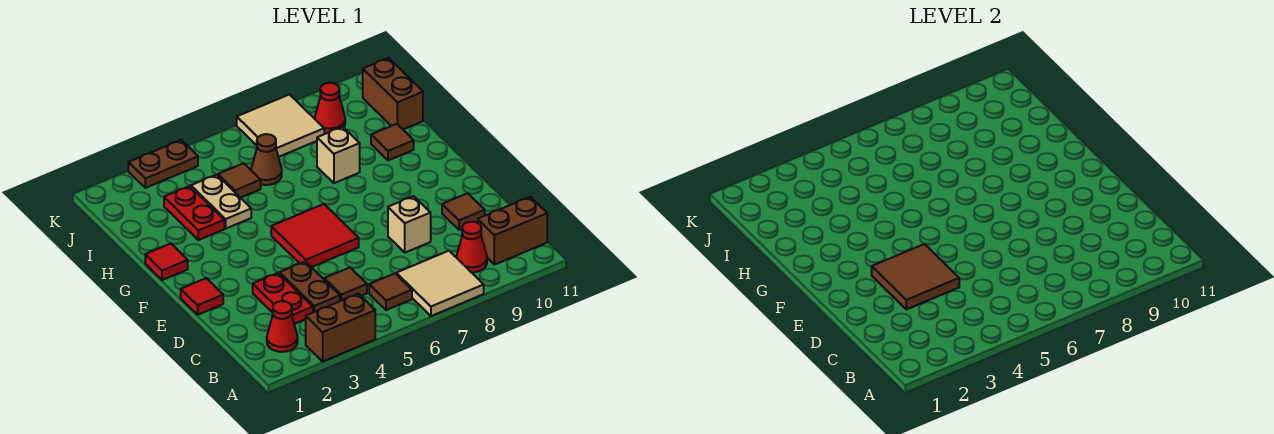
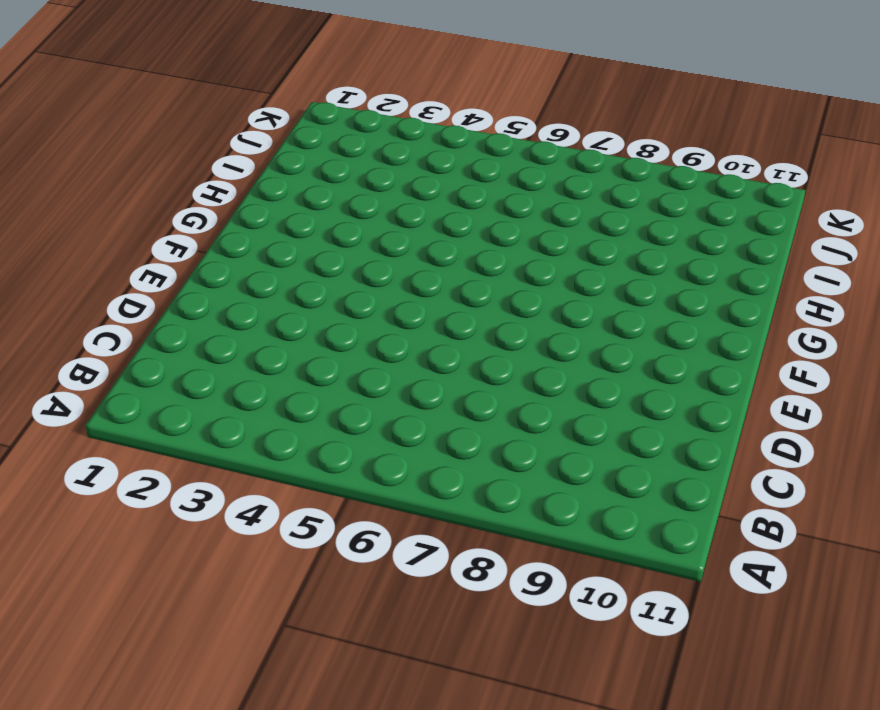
none -> brown brick A3:A4 level 1
none -> tan tile A7:B8 level 1
none -> red cone B2 level 1

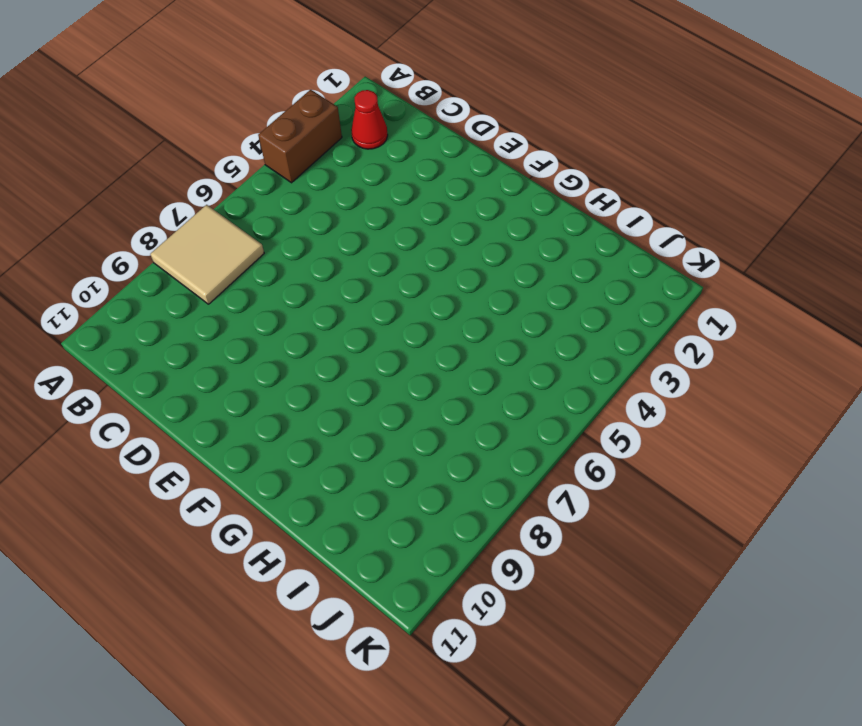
none -> brown tile B6 level 1
none -> red cone B9 level 1
none -> brown brick B10:B11 level 1

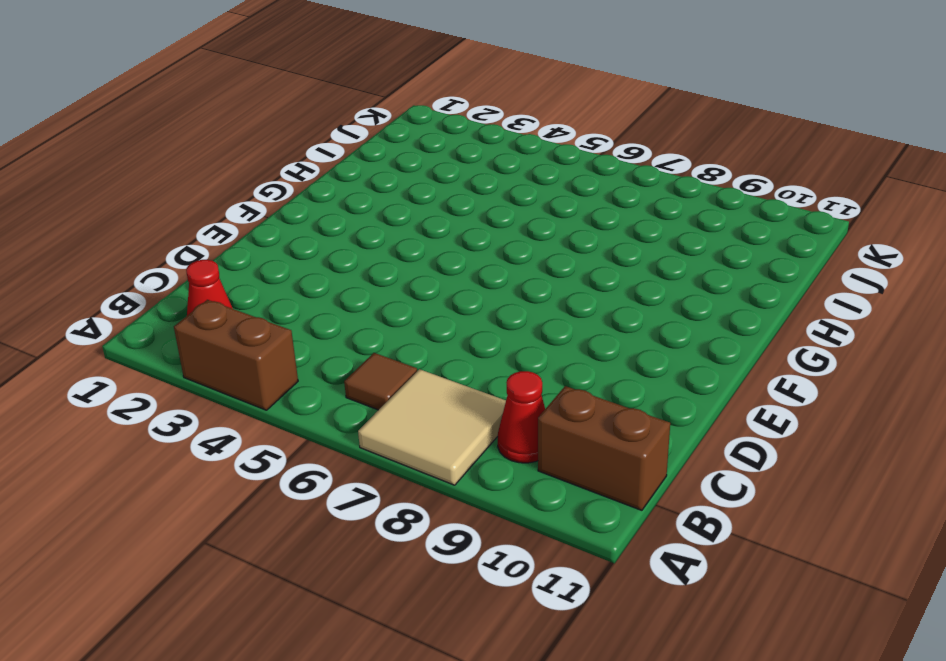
none -> red plate C3:D3 level 1
none -> brown plate C4:D4 level 1
none -> brown tile C5 level 1

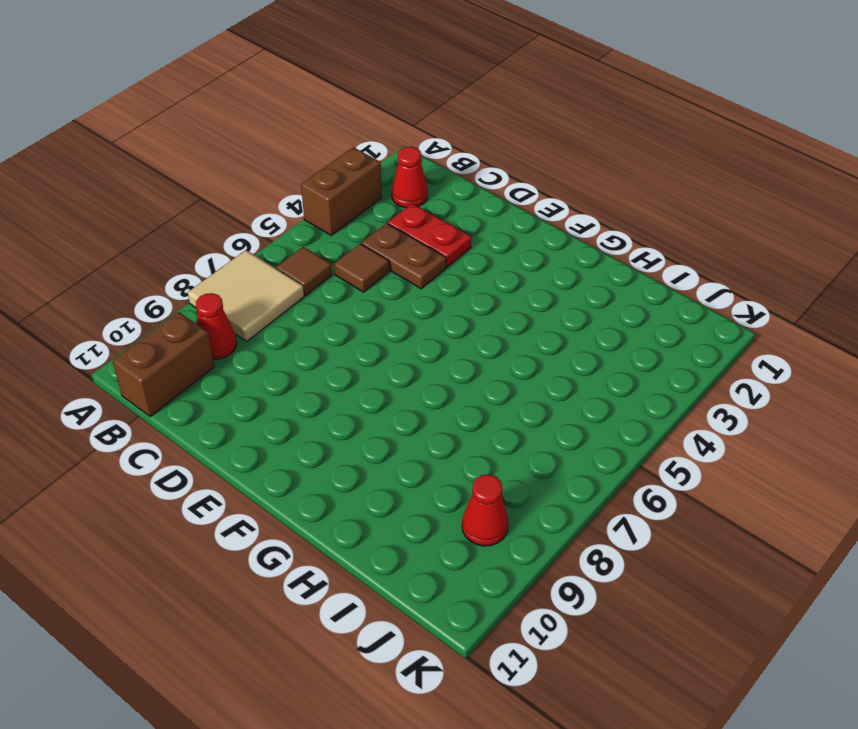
none -> tan brick D8 level 1
none -> brown tile D10 level 1
none -> red tile E1 level 1

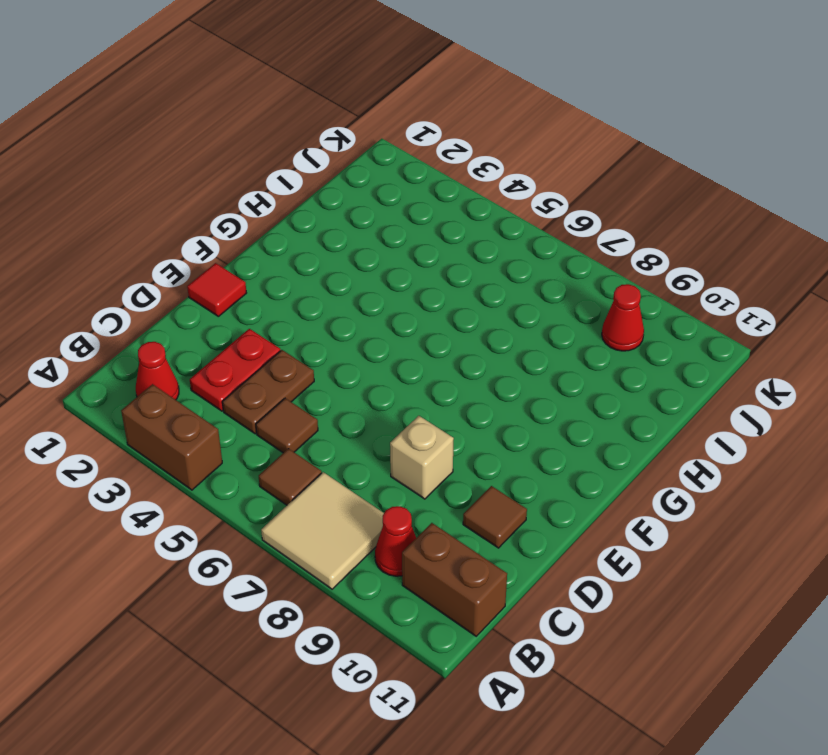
none -> red tile E5:F6 level 1
none -> red tile G1 level 1
none -> red plate H3:I3 level 1

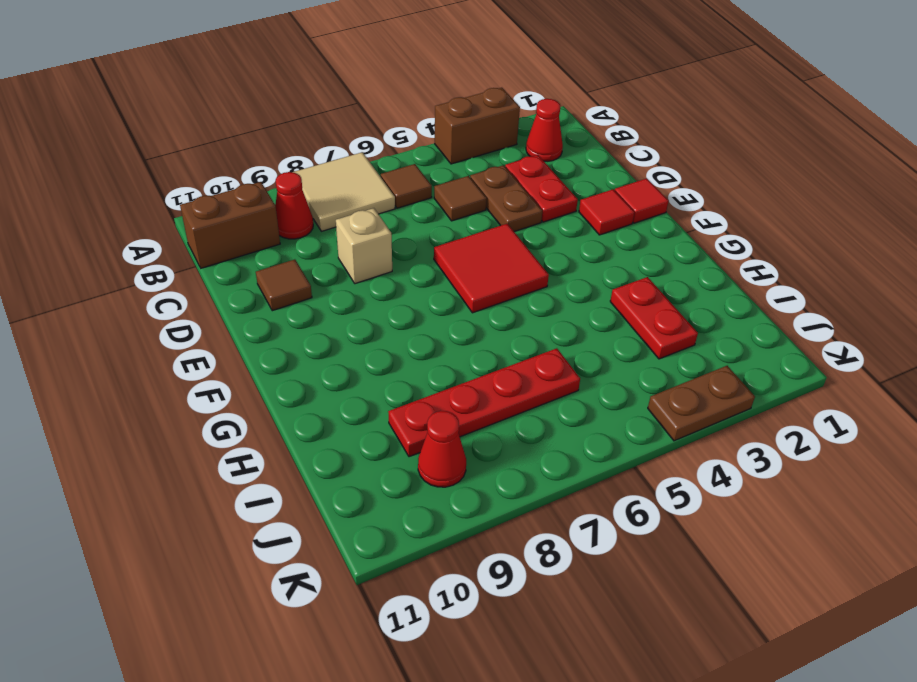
red tile E2 level 1 -> red tile G1 level 1
red plate I6:I9 level 1 -> brown cone I6 level 1
none -> tan plate H4:I4 level 1
none -> tan brick H8 level 1
none -> brown tile H10 level 1

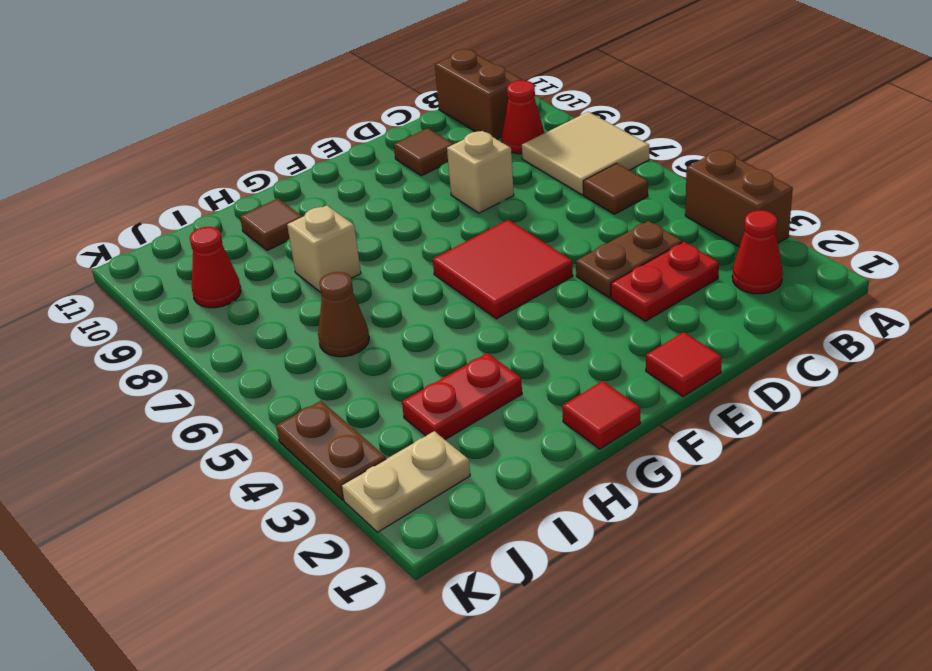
tan plate J2:K2 level 1 -> tan plate H4:I4 level 1
none -> brown tile C5 level 1
none -> brown tile I5 level 1
none -> brown brick I11:J11 level 1

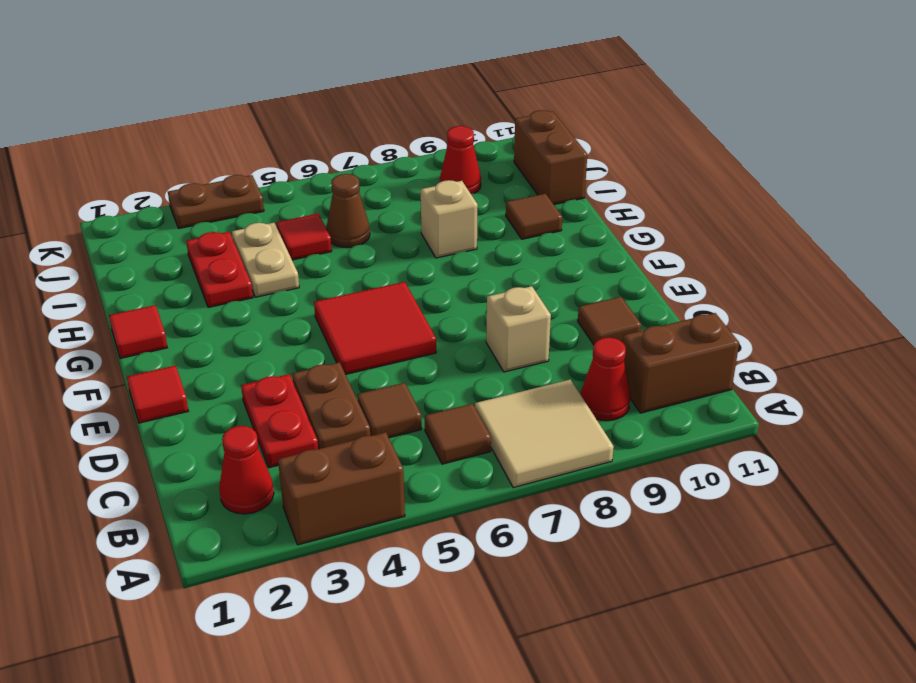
red tile I5 level 1 -> brown tile I5 level 1
none -> tan tile J7:K8 level 1
none -> brown tile D3:E4 level 2

